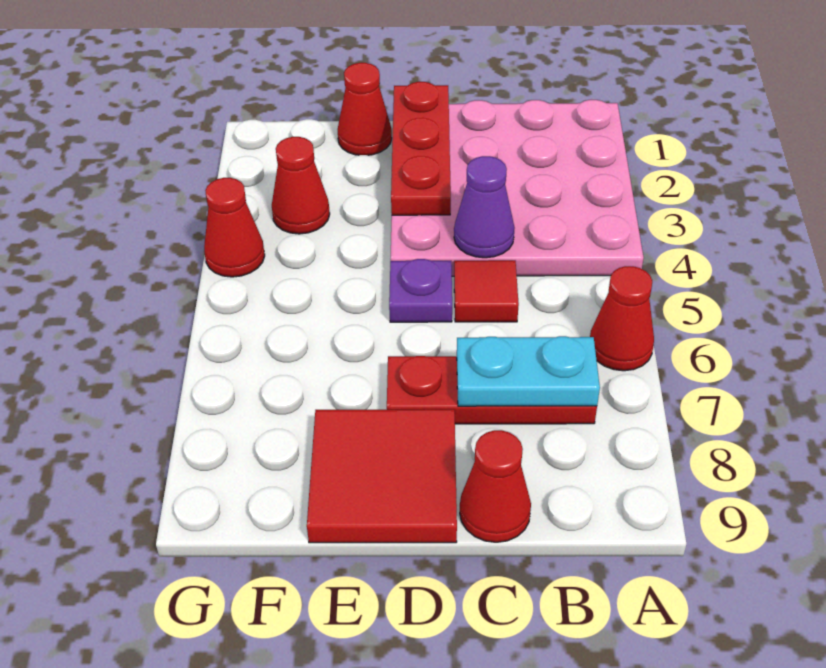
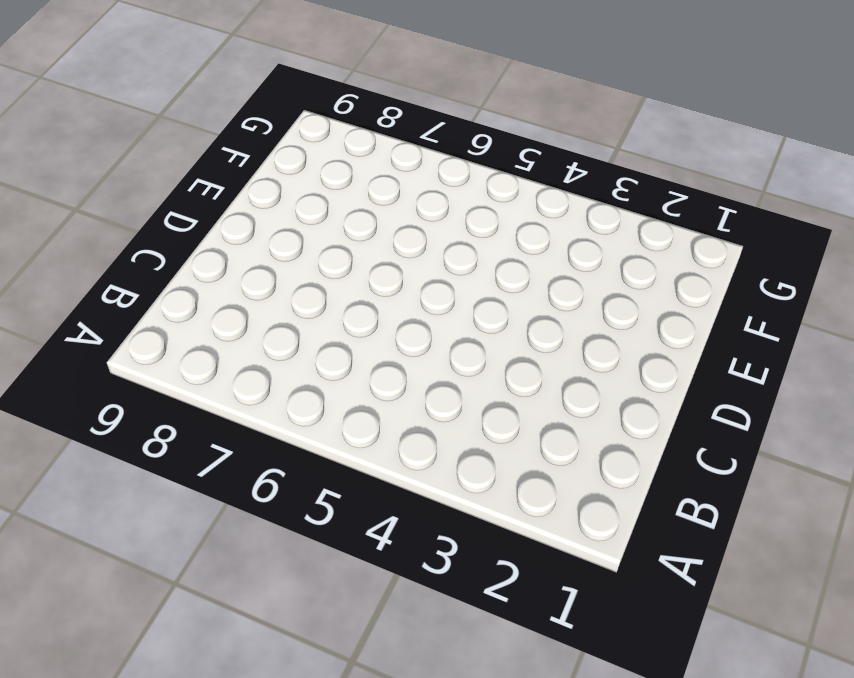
none -> pink plate A1:D4 level 1
none -> red cone A6 level 1
none -> red plate B7:D7 level 1

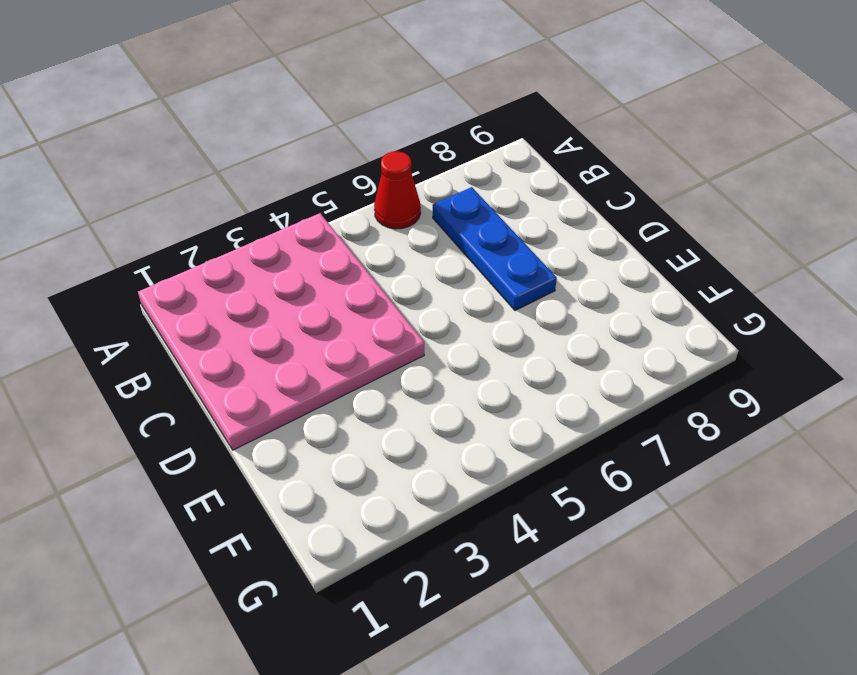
blue plate B7:D7 level 1 -> red plate B7:D7 level 1
none -> red tile C5 level 1
none -> red cone C9 level 1
none -> purple plate D5 level 1

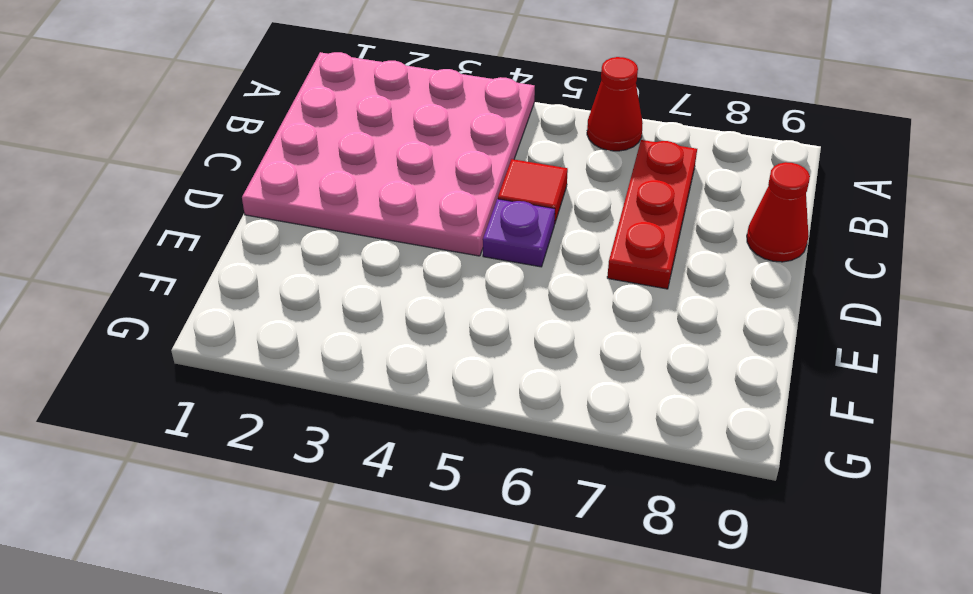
none -> red tile D8:E9 level 1
none -> red cone E1 level 1
none -> red cone F3 level 1

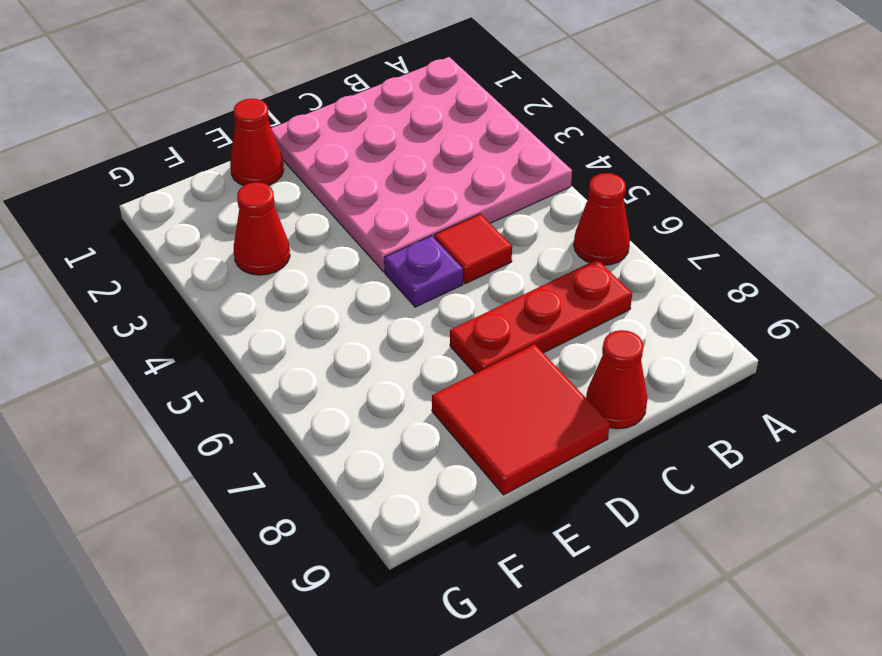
none -> red cone G4 level 1
none -> cyan plate B7:C7 level 2
none -> purple cone C4 level 2

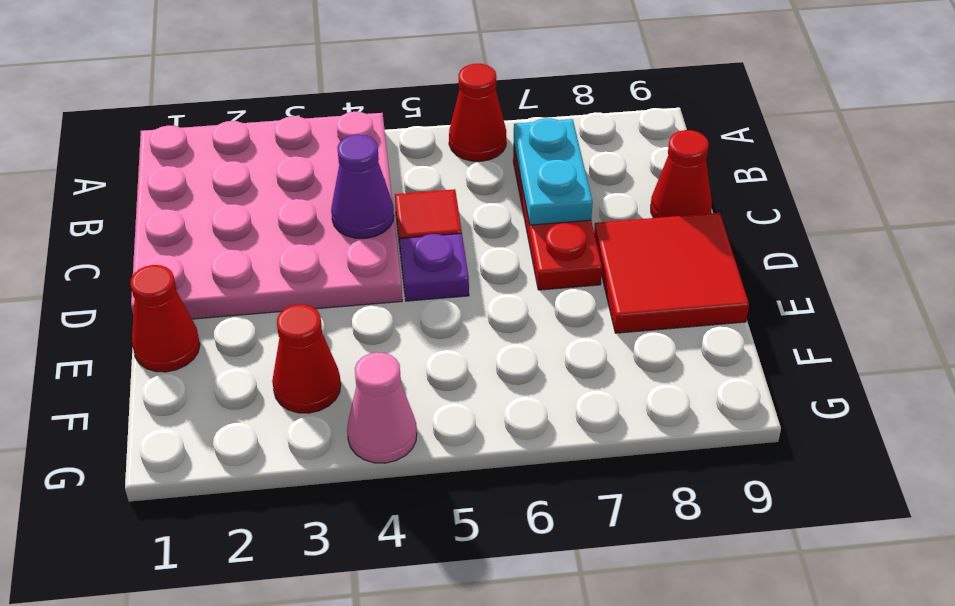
pink cone G4 level 1 -> red cone G4 level 1
none -> red plate D1:D3 level 2

